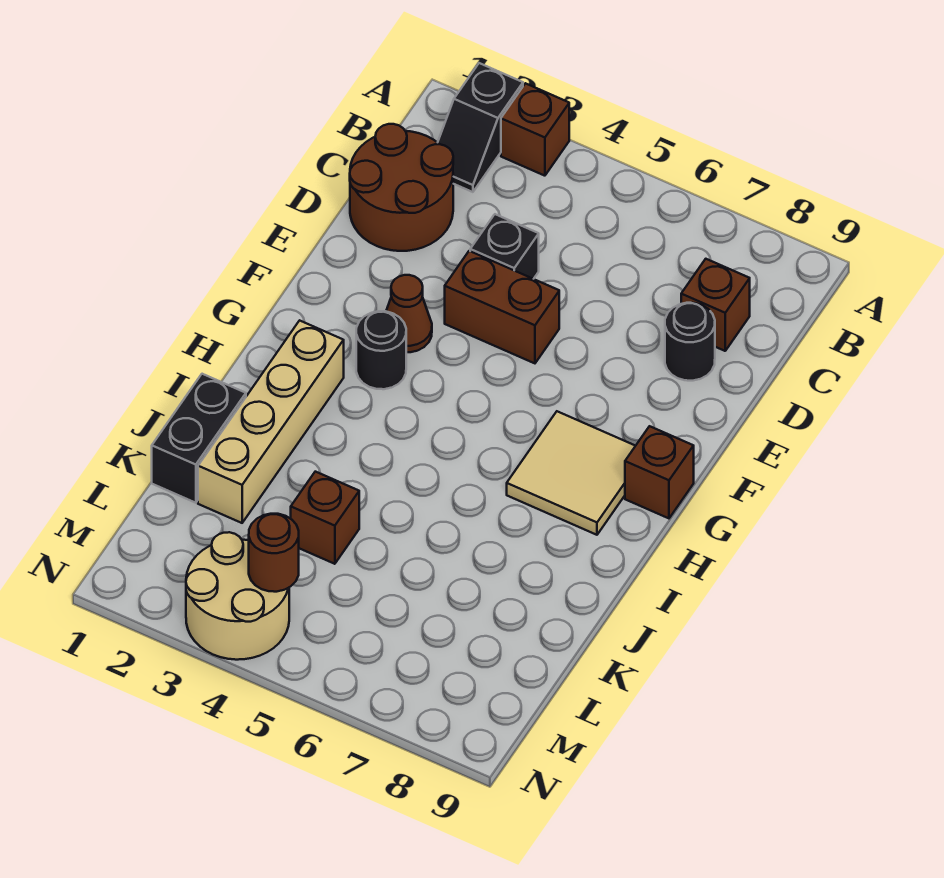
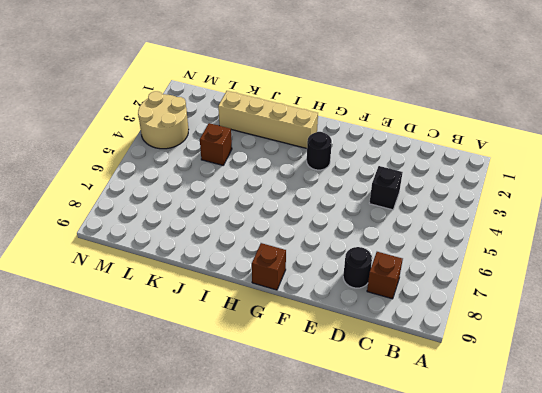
none -> black slope A2:B2 level 1 top A
none -> brown brick A3 level 1
none -> brown round brick C1:D2 level 1

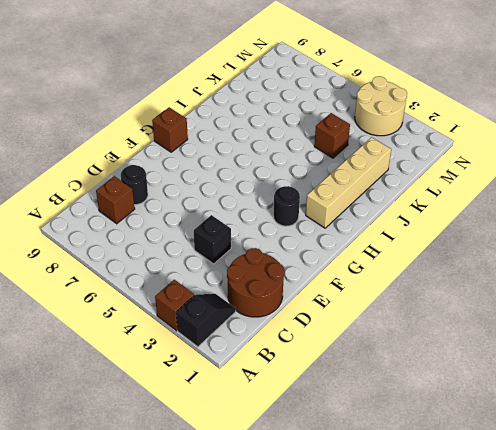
none -> brown brick E4:E5 level 1
none -> brown cone F3 level 1
none -> tan tile G7:H8 level 1

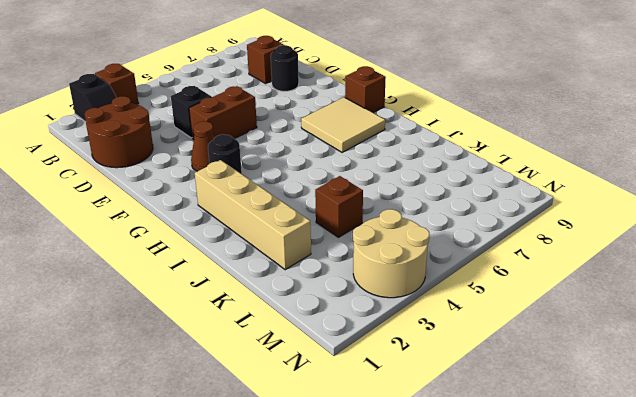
none -> black brick J1:K1 level 1
none -> brown round brick M4 level 2

